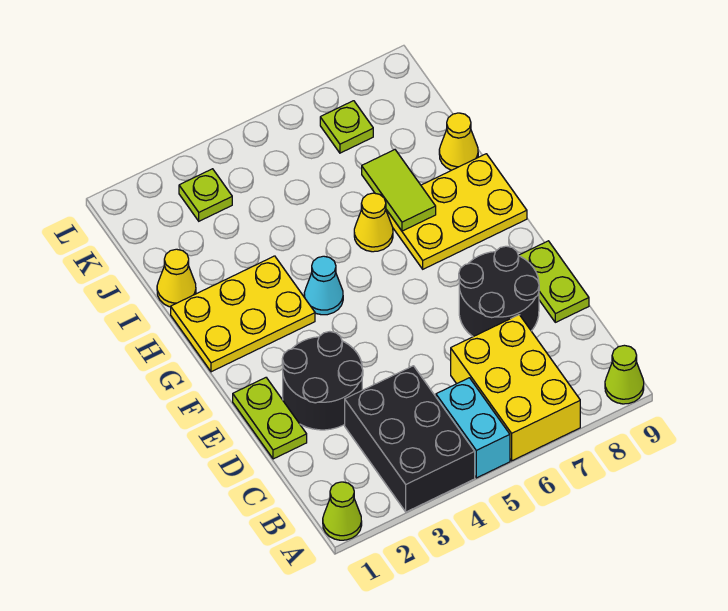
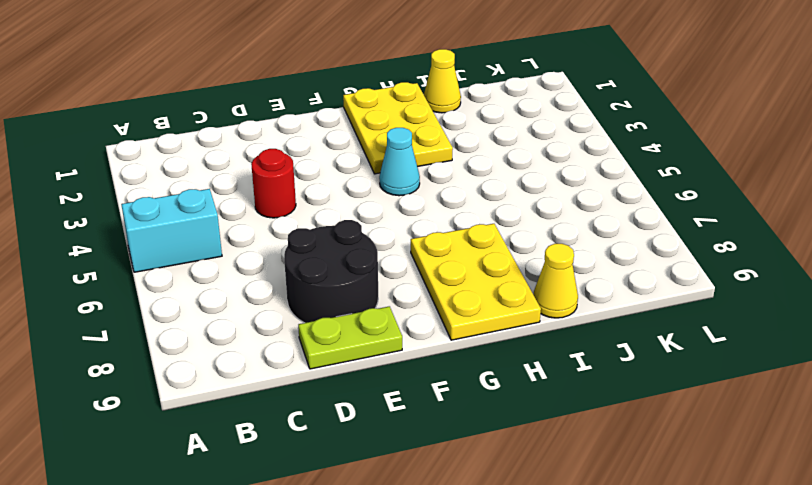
red round brick D4 level 1 -> none
none -> lime cone A1 level 1
none -> black brick A3:C4 level 1
none -> yellow brick A6:C7 level 1

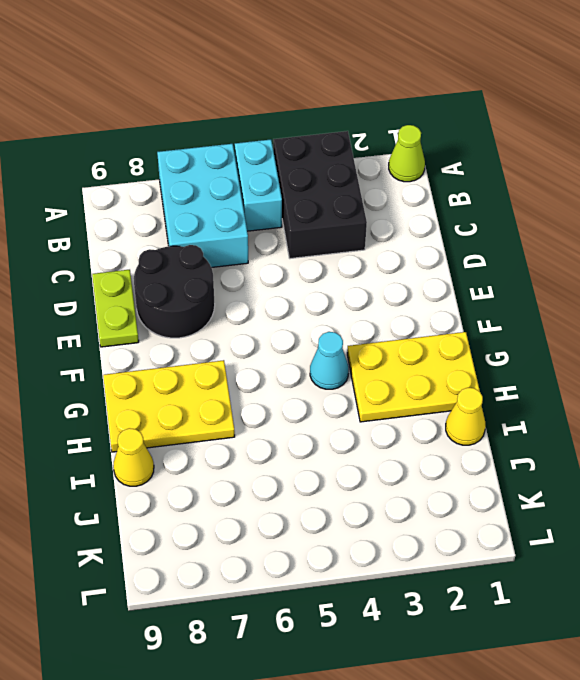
cyan brick A6:C7 level 1 -> yellow brick A6:C7 level 1
none -> lime cone A9 level 1
none -> lime plate D1:E1 level 1
none -> black round brick D2:E3 level 1

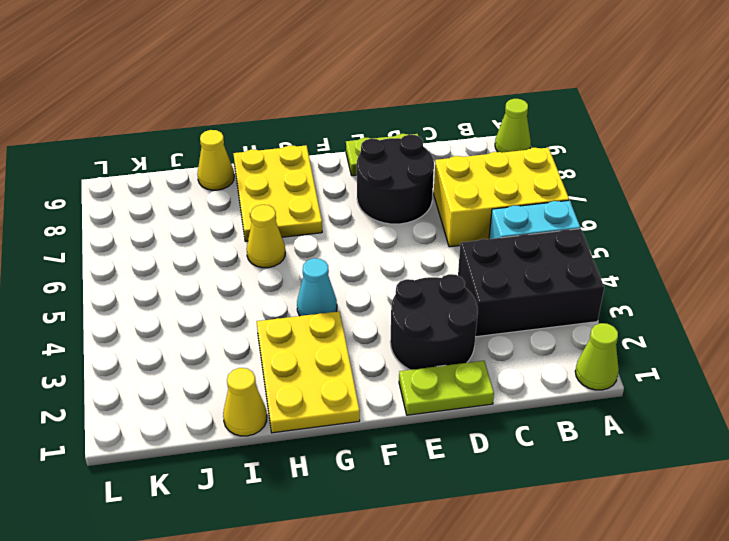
none -> lime plate K3 level 1
none -> lime plate K7 level 1
none -> lime tile H7:I7 level 2

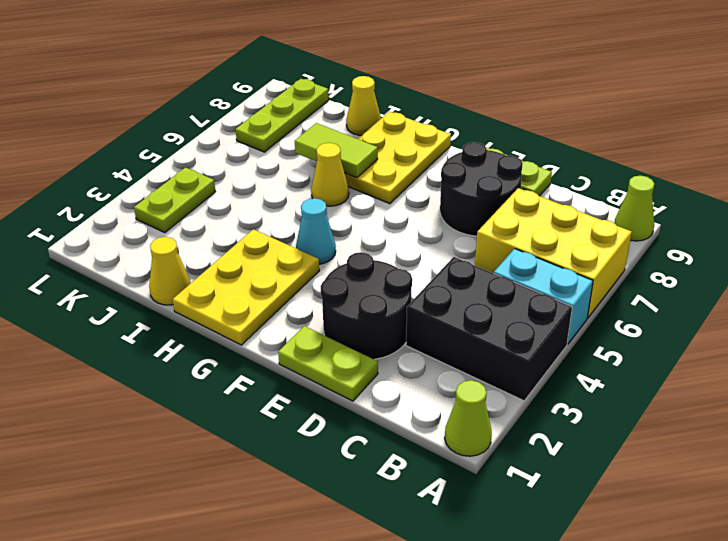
lime plate K3:K4 level 1 -> lime plate K3 level 1
lime plate K7:K9 level 1 -> lime plate K7 level 1

